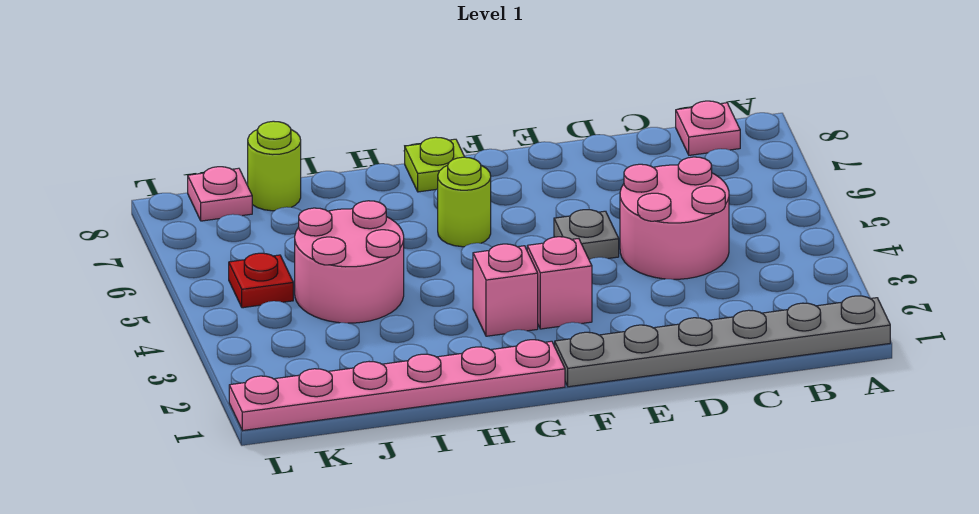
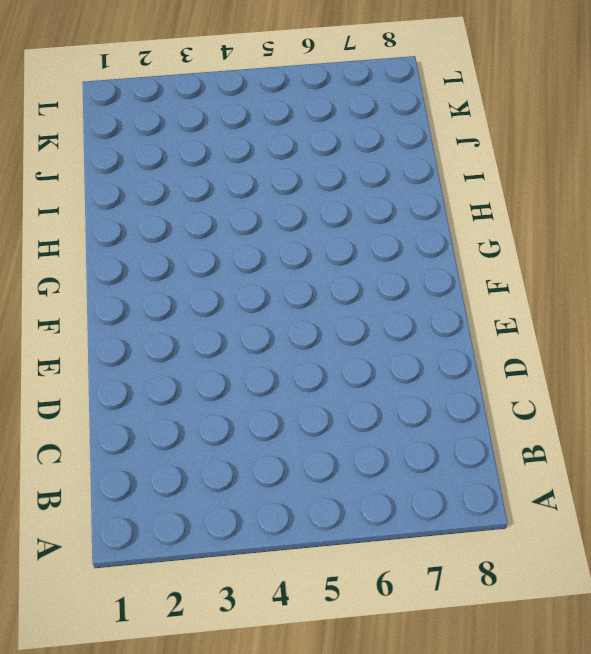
none -> grey plate A1:F1 level 1
none -> pink plate B8 level 1
none -> pink round brick C4:D5 level 1

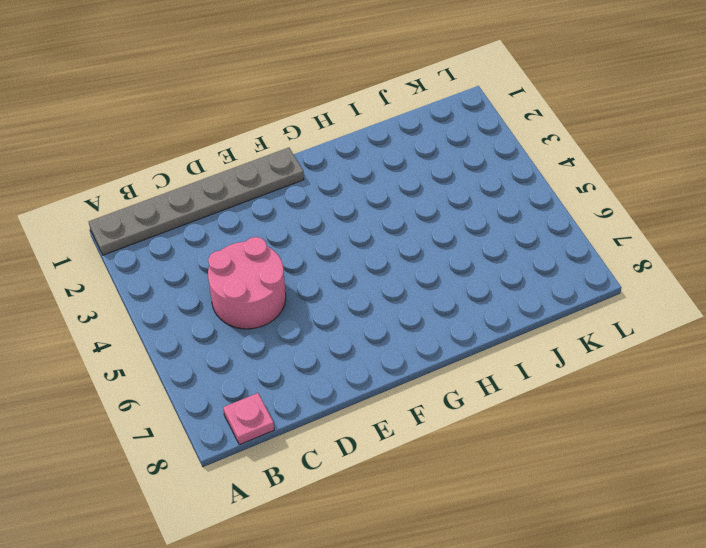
none -> grey plate E5 level 1
none -> pink brick F3 level 1
none -> pink plate G1:L1 level 1

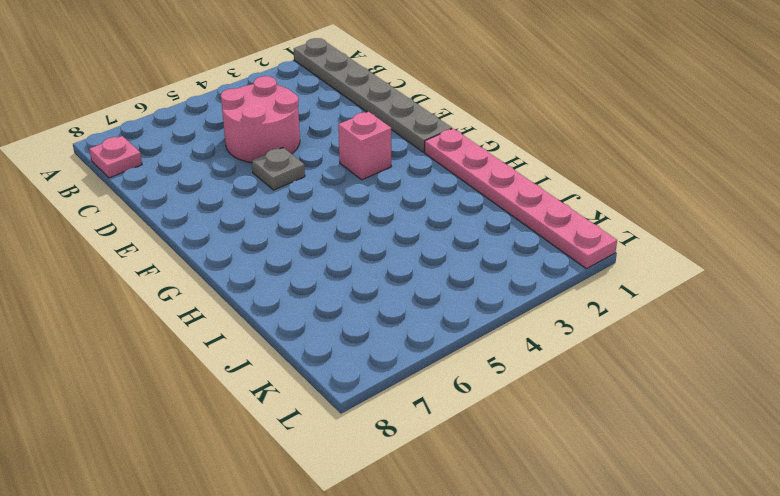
none -> pink brick G3 level 1
none -> lime round brick G6 level 1
none -> lime plate G8 level 1

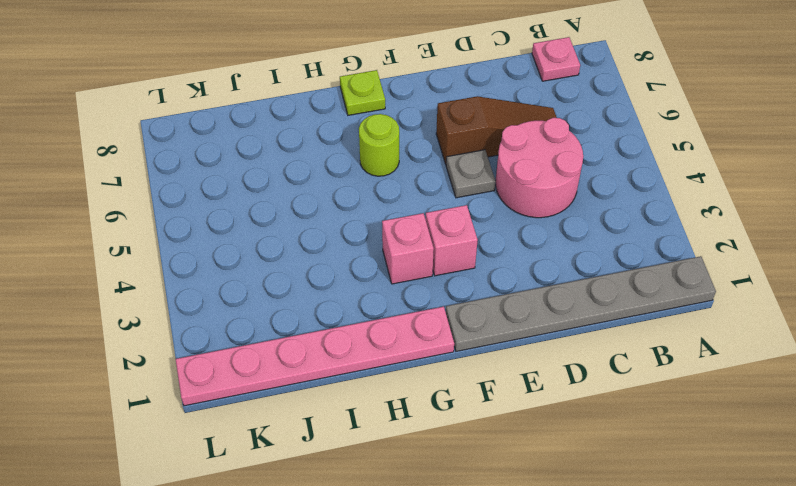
brown slope C6:E6 level 1 top E -> none
none -> pink round brick I4:J5 level 1
none -> lime round brick J8 level 1
none -> red plate K5 level 1

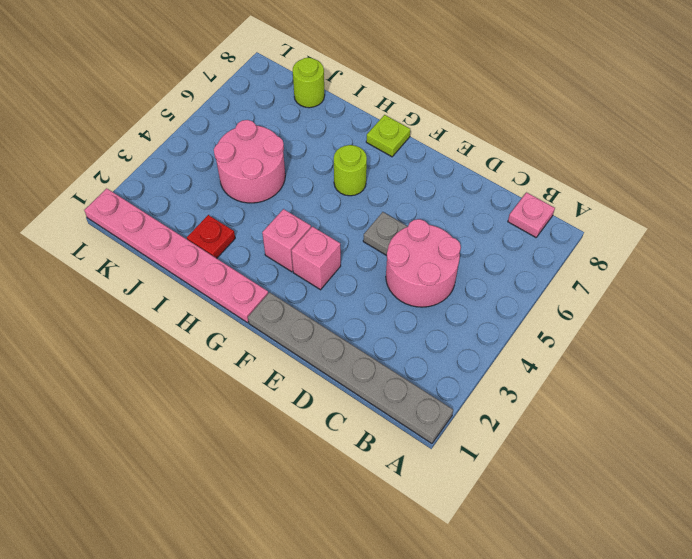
red plate I2 level 1 -> red plate K5 level 1
none -> pink plate K8 level 1

